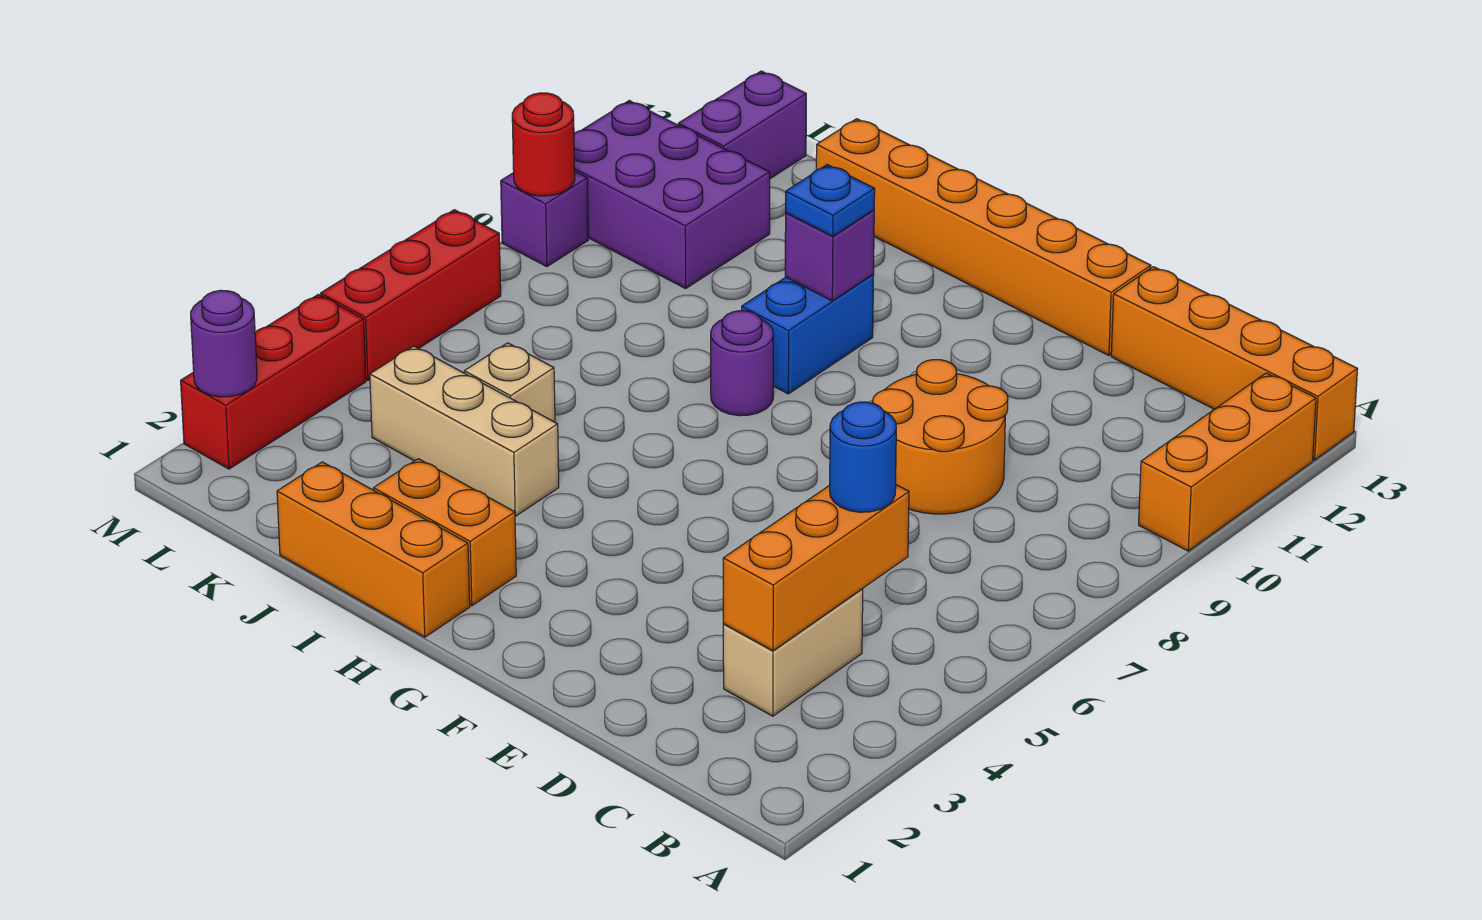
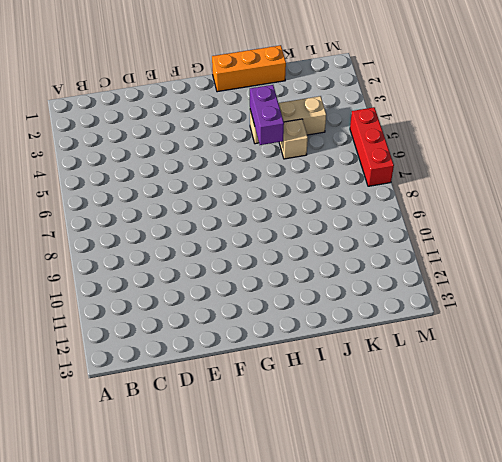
purple brick I4:I5 level 2 -> purple brick L12:L13 level 1
none -> orange brick A10:A12 level 1
none -> orange brick A13:D13 level 1
none -> tan brick C3:C4 level 1

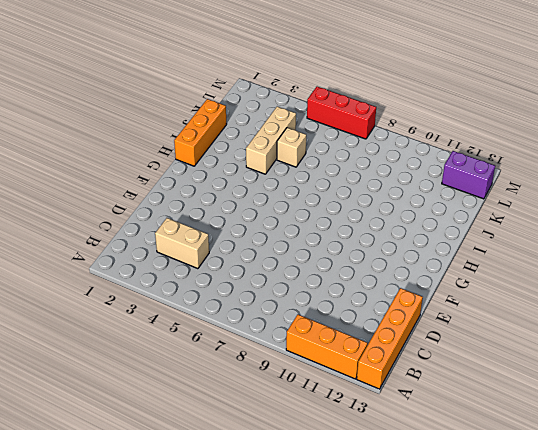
none -> orange round brick D8:E9 level 1
none -> orange brick E13:J13 level 1
none -> orange brick H2:I2 level 1

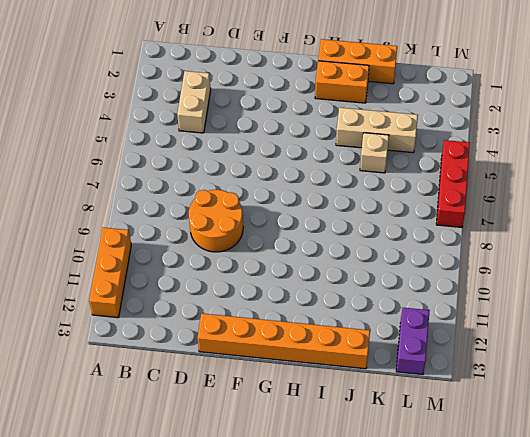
none -> orange brick A13:D13 level 1
none -> purple round brick H8 level 1
none -> blue brick H9:H10 level 1

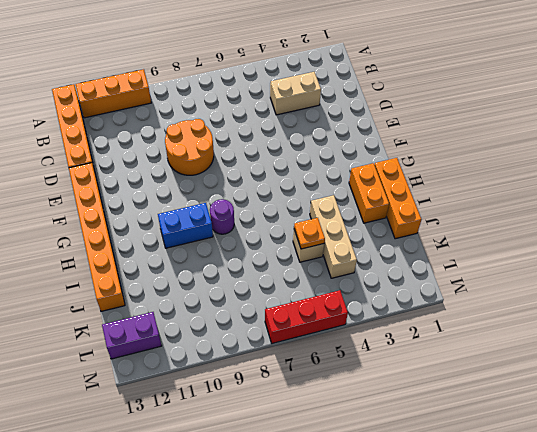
orange plate J5 level 2 -> none
none -> purple brick K10:M11 level 1
none -> red brick M2:M4 level 1
none -> purple brick M9 level 1

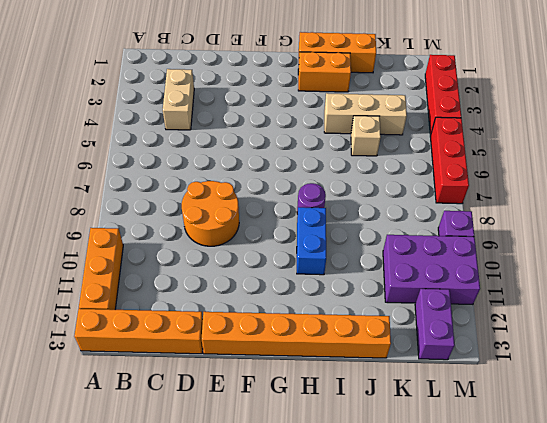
none -> orange brick C3:C5 level 2
none -> purple brick H10 level 2
none -> purple round brick M2 level 2

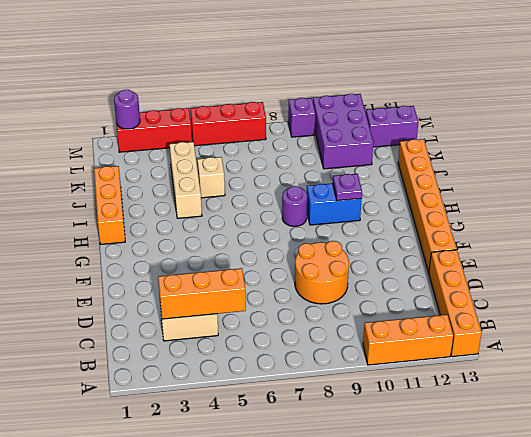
purple plate H10 level 2 -> purple brick H10 level 2
none -> orange brick H2:I2 level 1
none -> red round brick M9 level 2
none -> blue round brick C5 level 3

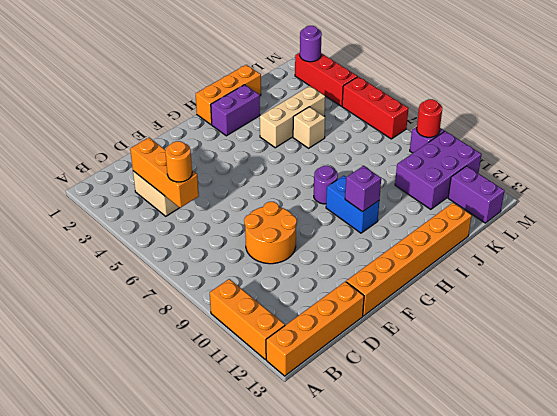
orange round brick C5 level 3 -> blue round brick C5 level 3
purple brick H2:I2 level 1 -> orange brick H2:I2 level 1
none -> blue plate H10 level 3

